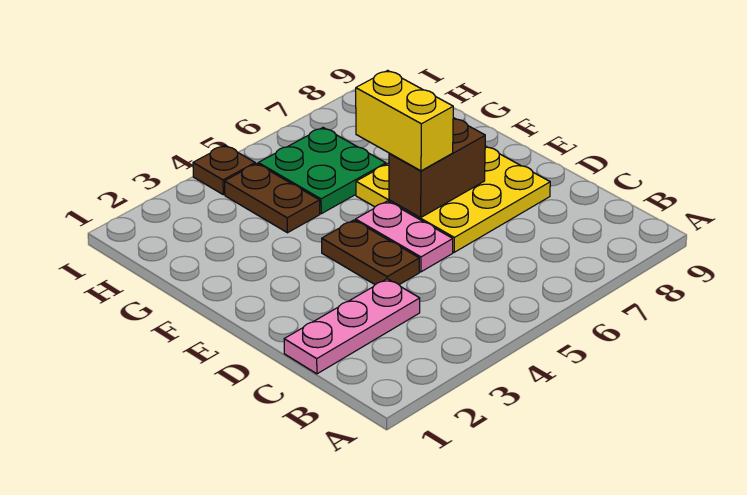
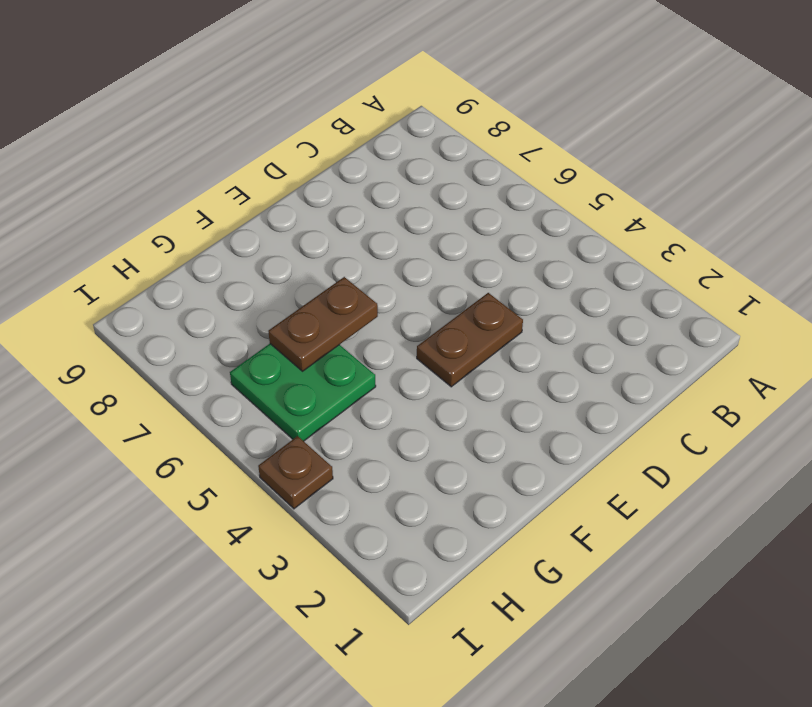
brown plate F6:G6 level 2 -> brown plate G4:H4 level 1
none -> pink plate C1:C3 level 1
none -> pink plate D5:E5 level 1

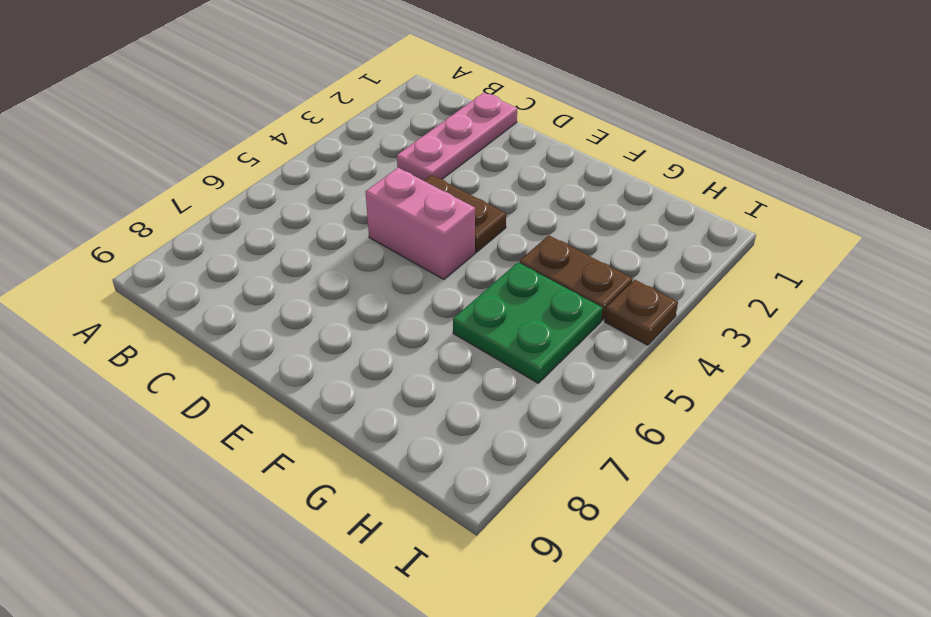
pink brick D5:E5 level 1 -> pink plate D5:E5 level 1
none -> yellow plate D6:F8 level 1
none -> brown brick E6:E7 level 2

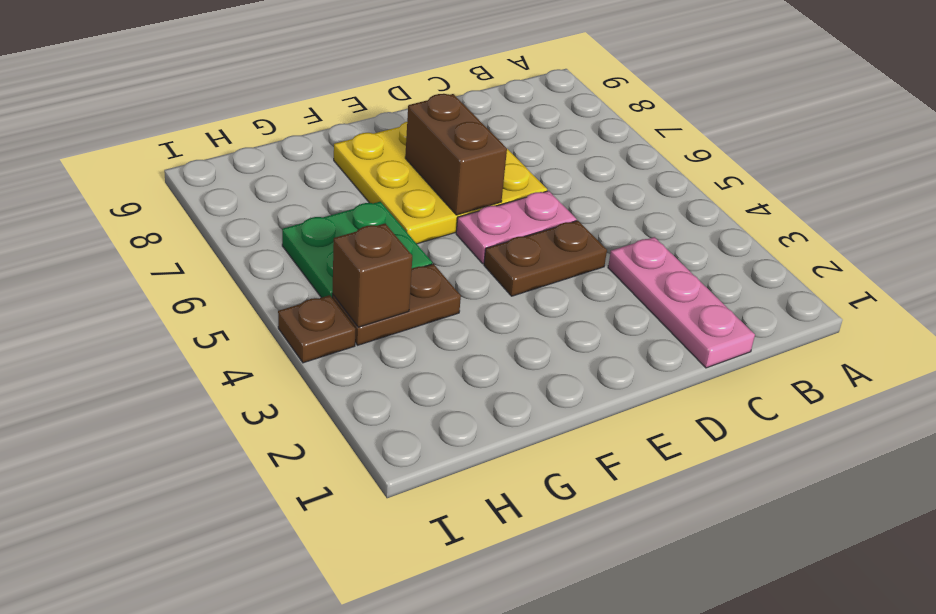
brown brick H4 level 2 -> none
none -> yellow brick E6:F6 level 3

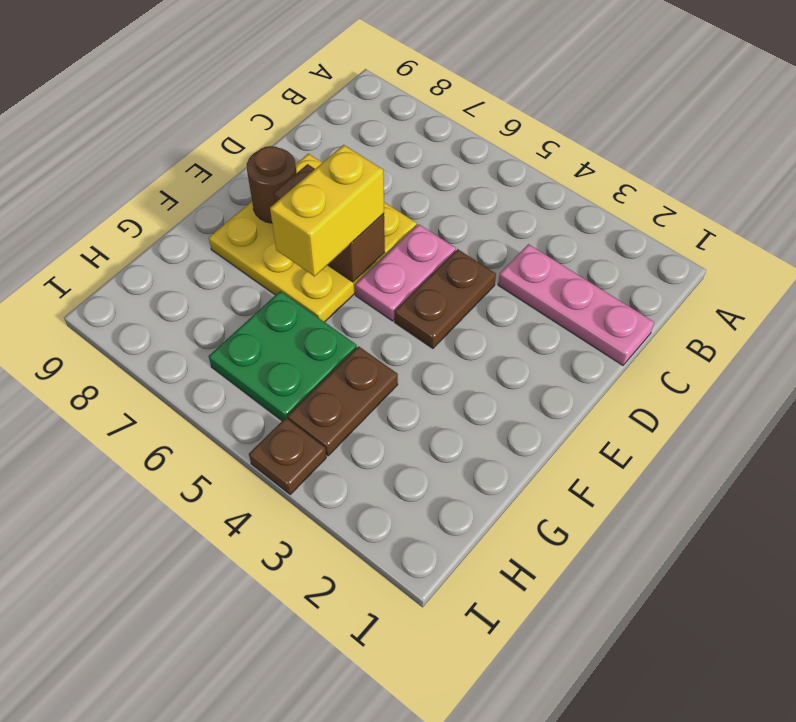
brown round brick E8 level 2 -> none

